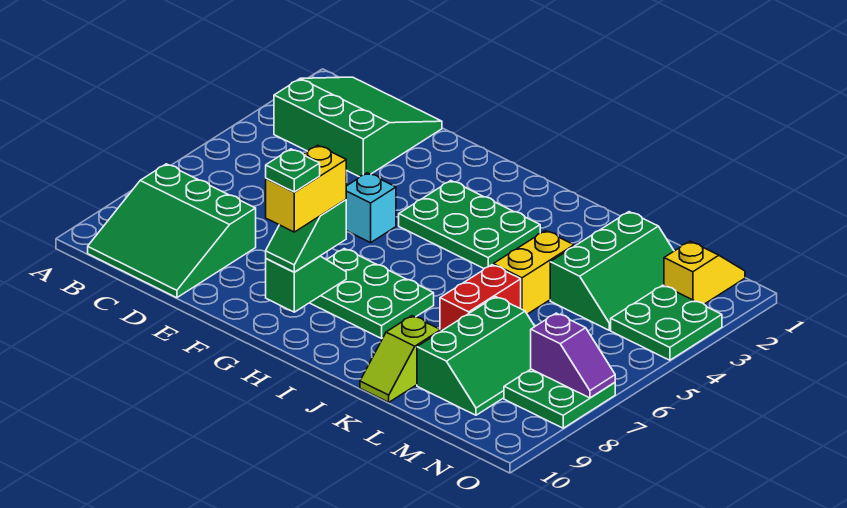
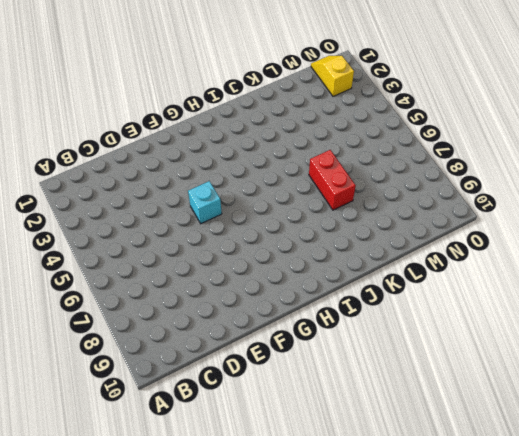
none -> green slope B1:D3 level 1 top 3
none -> green slope B8:D10 level 1 top 8
none -> green plate G3:I4 level 1

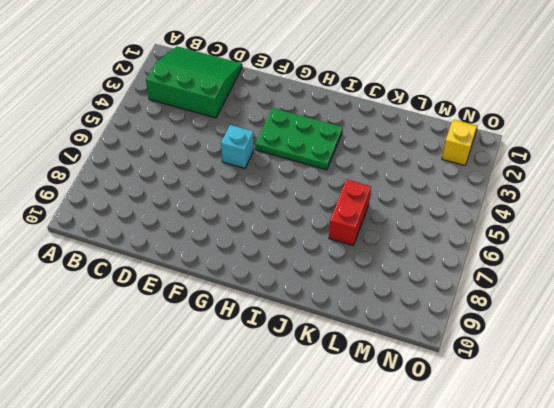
none -> green slope B8:D10 level 1 top 8
none -> green plate G7:I8 level 1
none -> yellow brick K4:K5 level 1

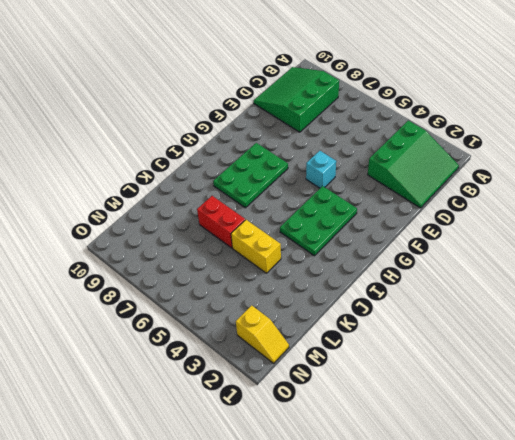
none -> lime slope K9:K10 level 1 top 9
none -> green slope L2:M4 level 1 top L
none -> green slope L7:M9 level 1 top L

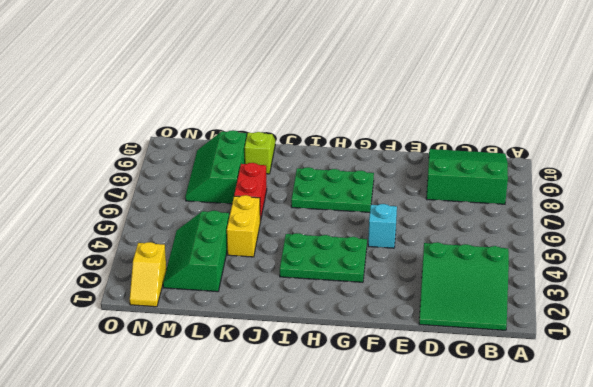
none -> green plate N3:O4 level 1
none -> green plate N7:O8 level 1
none -> green slope G8:G9 level 2 top 9

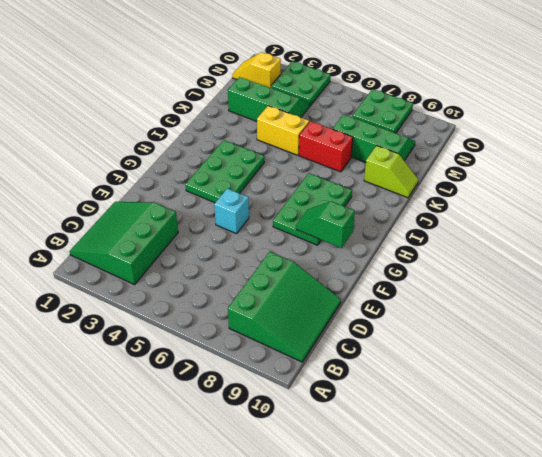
none -> purple slope N7:O7 level 2 top N
none -> green slope G8:G9 level 3 top 8
none -> yellow brick G8:G9 level 4

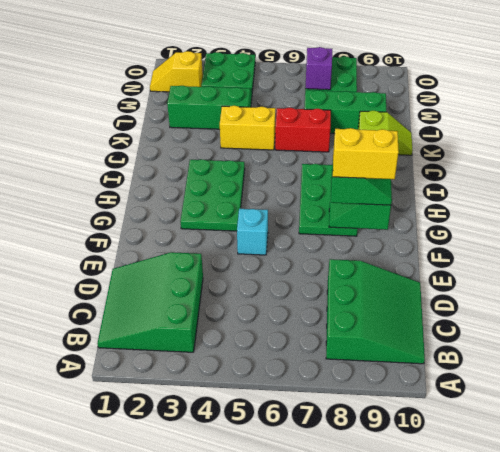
none -> green plate G9 level 5

